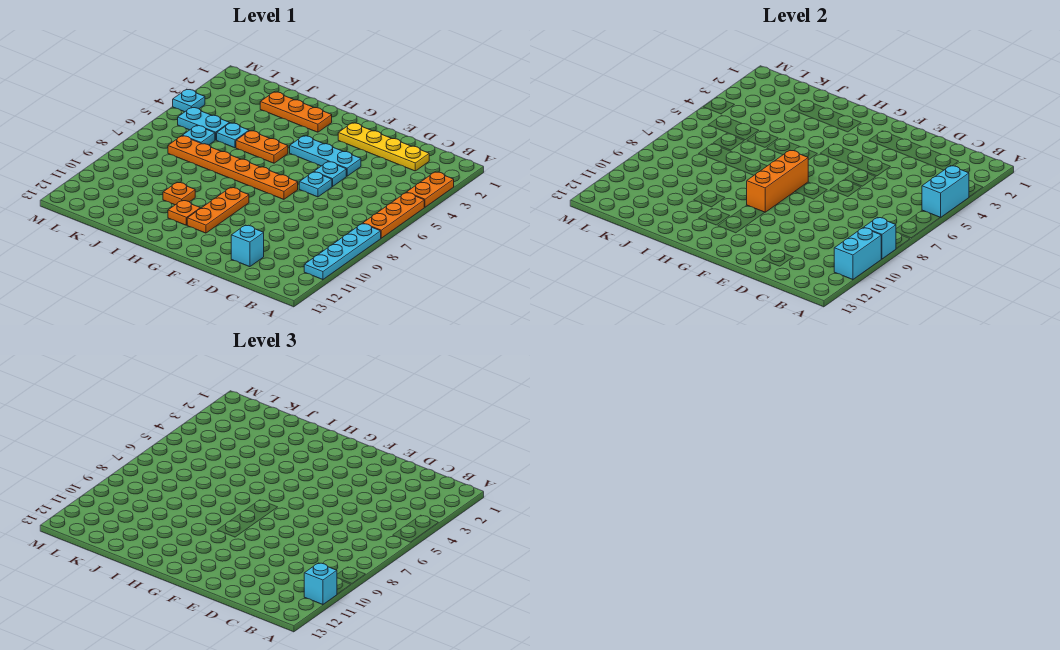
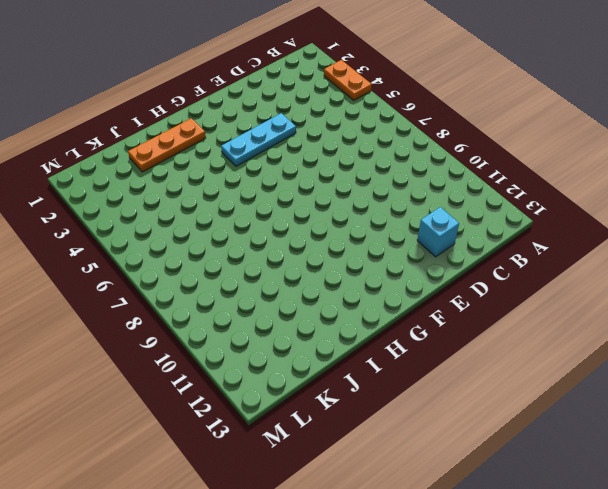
none -> orange plate A5:A7 level 1
none -> cyan plate A8:A11 level 1
none -> yellow plate C2:F2 level 1

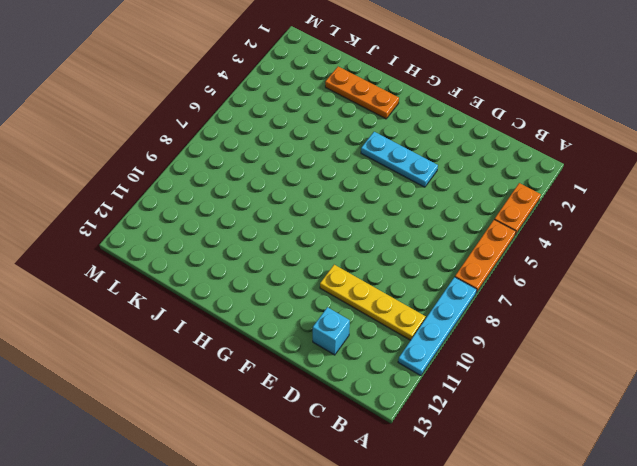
yellow plate B10:E10 level 1 -> yellow plate C2:F2 level 1
none -> cyan plate E5 level 1
none -> cyan plate E6 level 1
none -> orange plate F7:K7 level 1

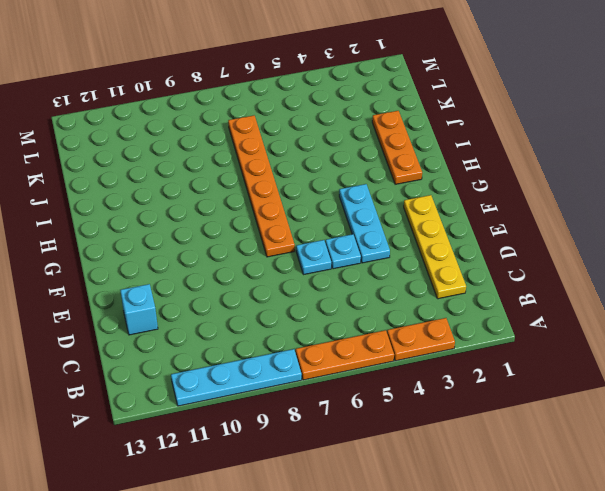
none -> orange plate G9:G11 level 1
none -> orange plate H5:I5 level 1
none -> orange plate H11 level 1

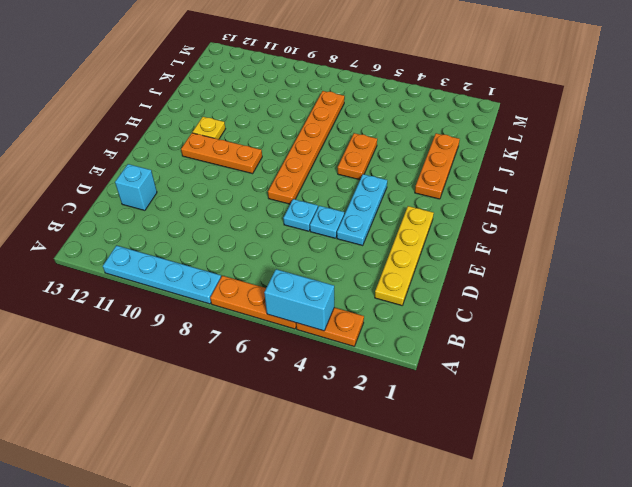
yellow plate H11 level 1 -> orange plate H11 level 1
none -> orange plate I10 level 1
none -> cyan plate J5 level 1
none -> cyan plate K5:L5 level 1

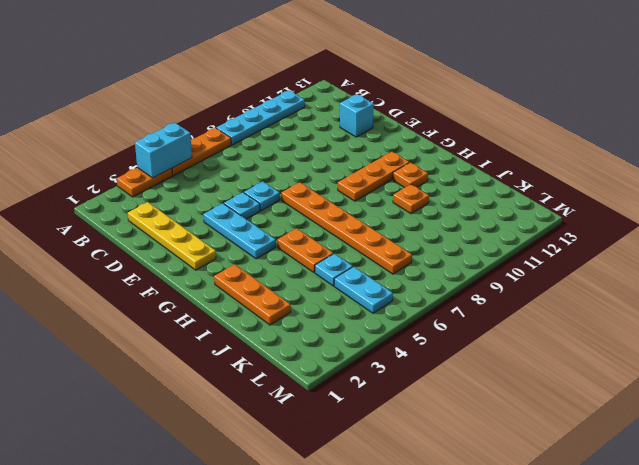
none -> cyan plate K6 level 1
none -> cyan plate M4 level 1
none -> cyan brick A9 level 2

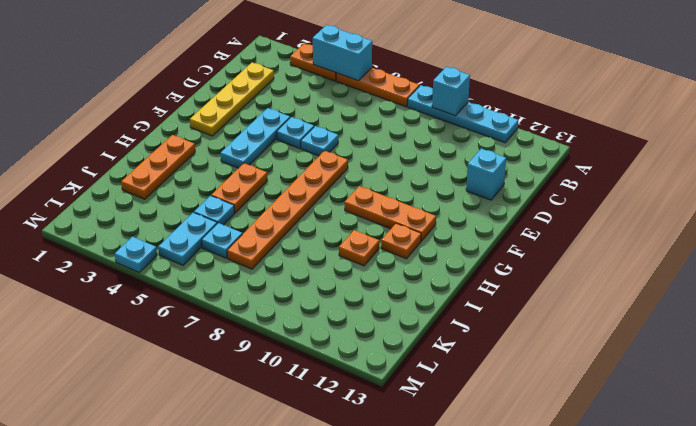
none -> cyan brick A10:A11 level 2
none -> orange brick G7:G9 level 2
none -> cyan brick A11 level 3

